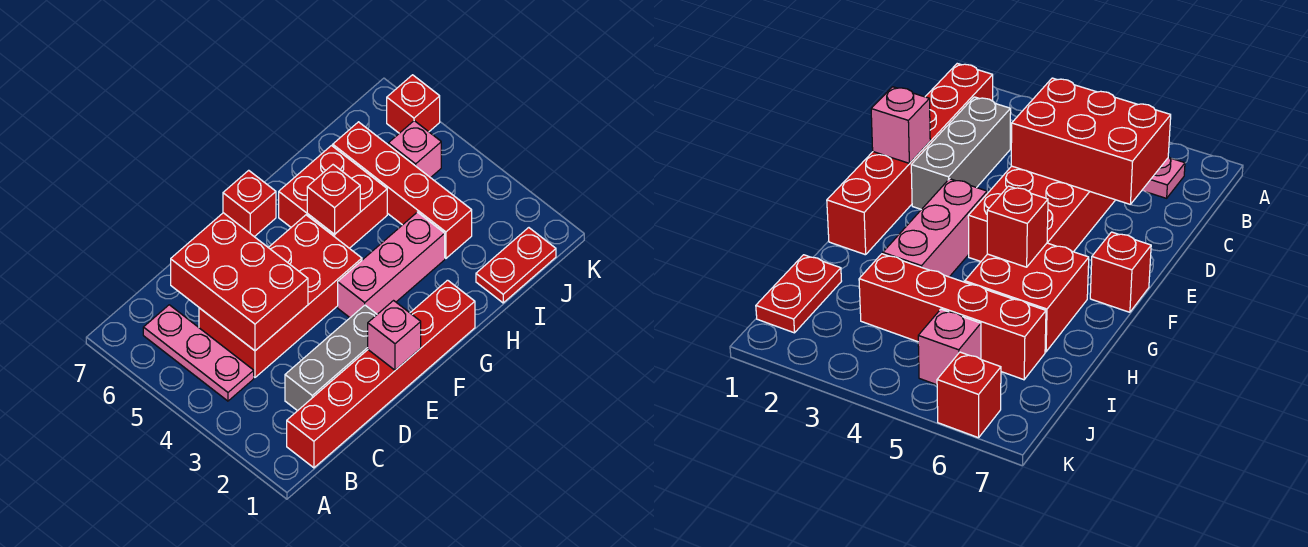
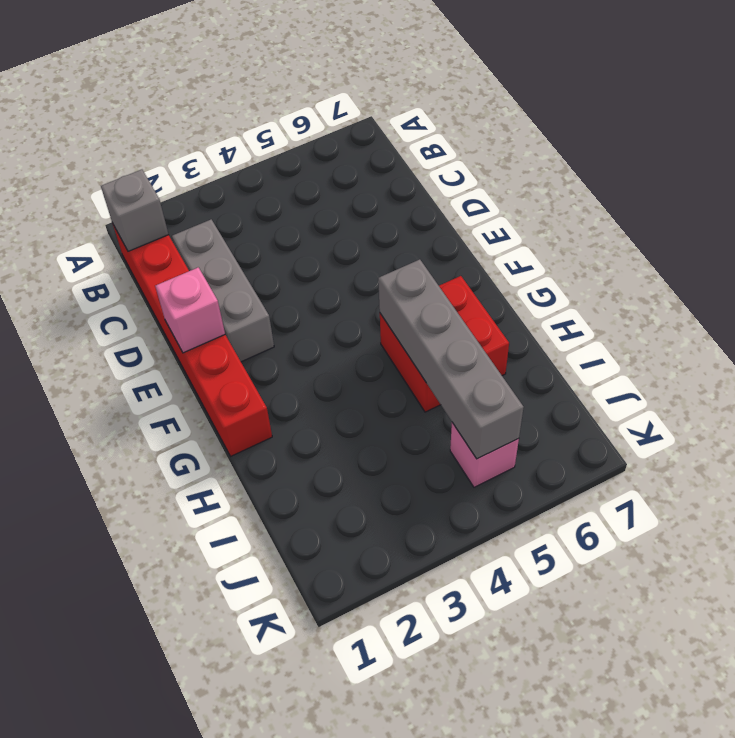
grey brick B1 level 2 -> none
grey brick G5:J5 level 2 -> red brick G5 level 2
none -> pink plate B4:B6 level 1
none -> red brick C4:F5 level 1
none -> pink brick F3:H3 level 1

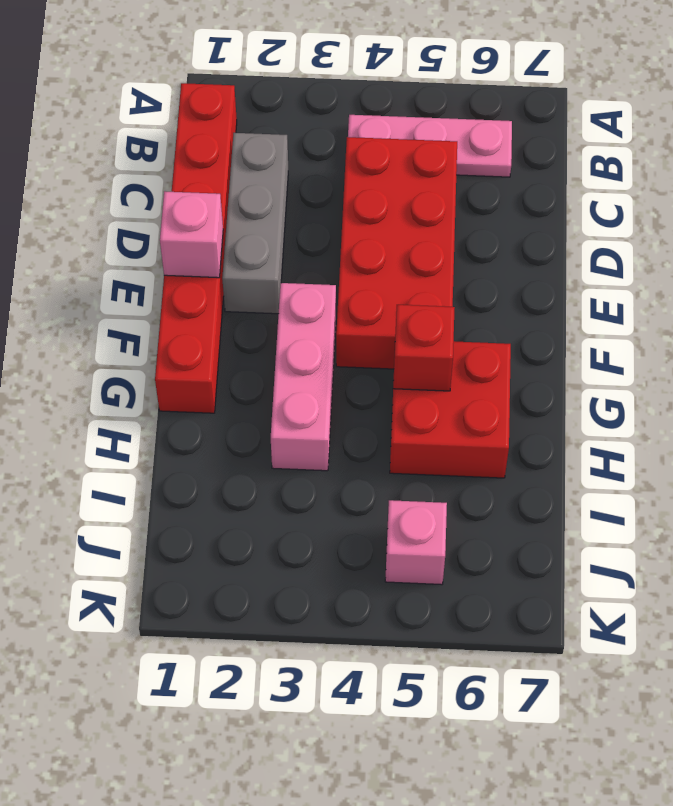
none -> red brick F7 level 1
none -> red plate I1:J1 level 1
none -> red brick I3:I6 level 1

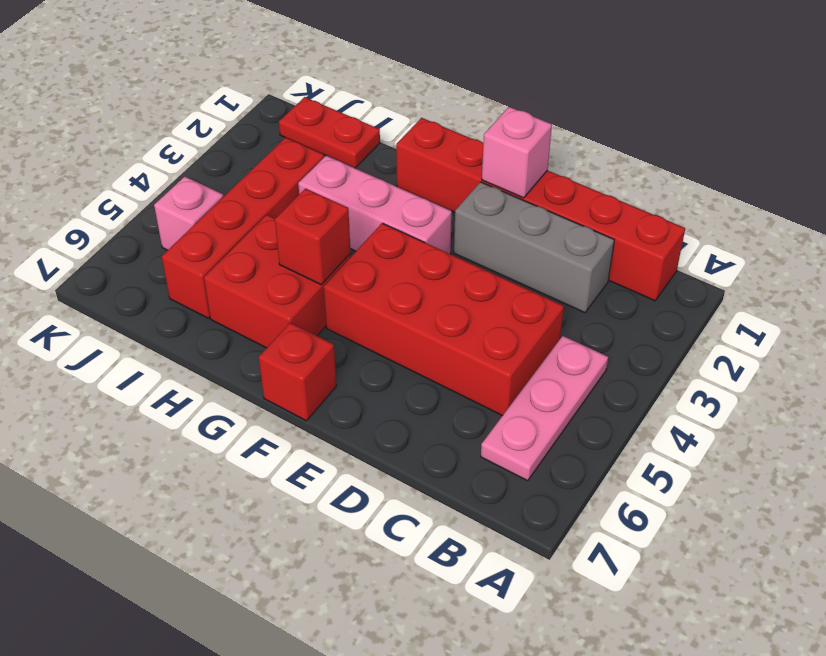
none -> red brick K6 level 1
none -> red brick C4:D6 level 2

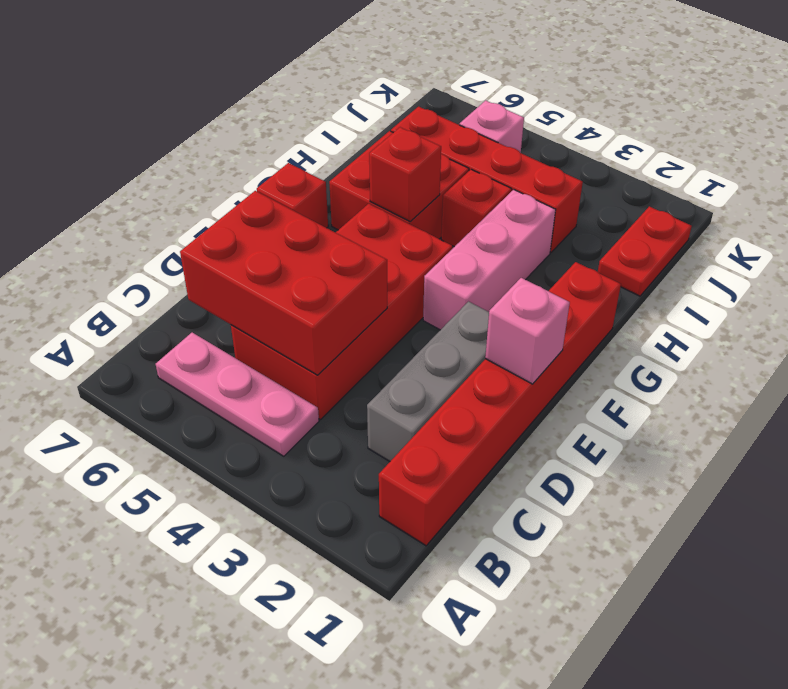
red brick H4 level 1 -> red brick K6 level 1

